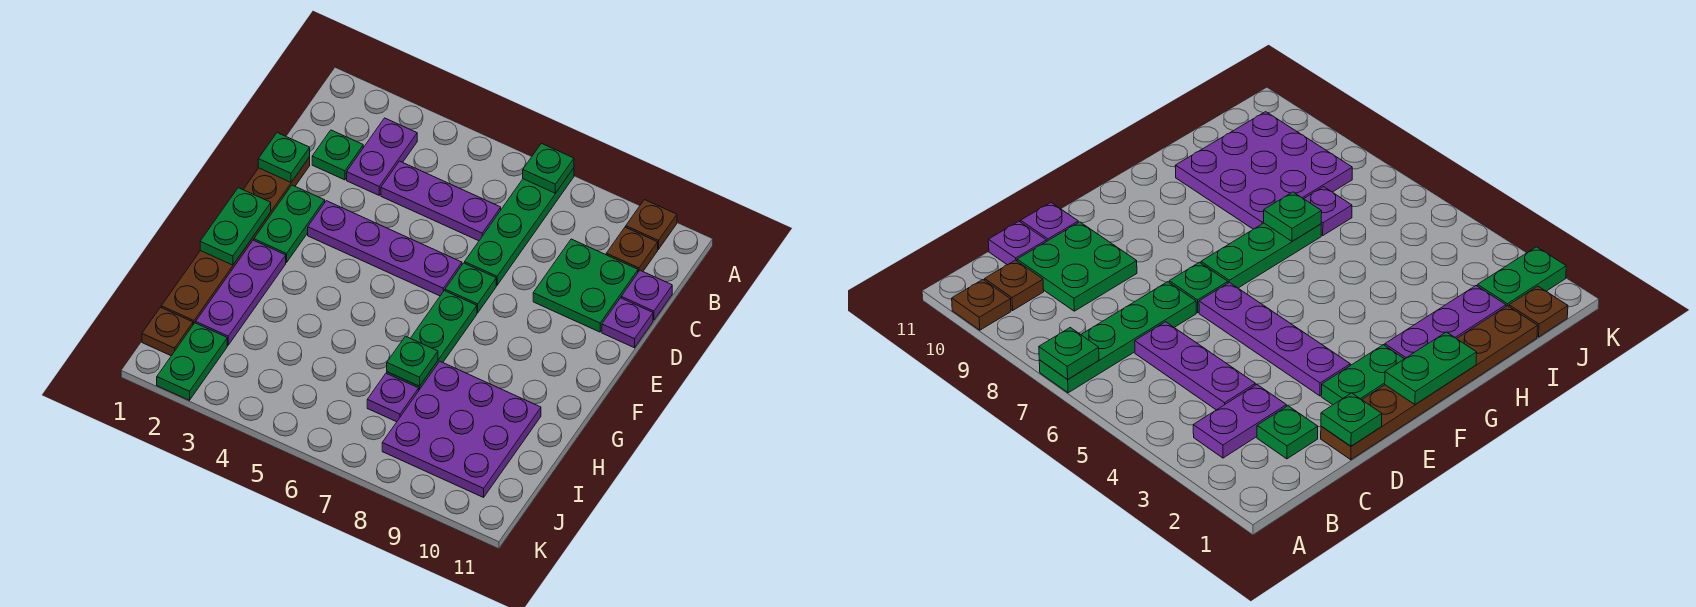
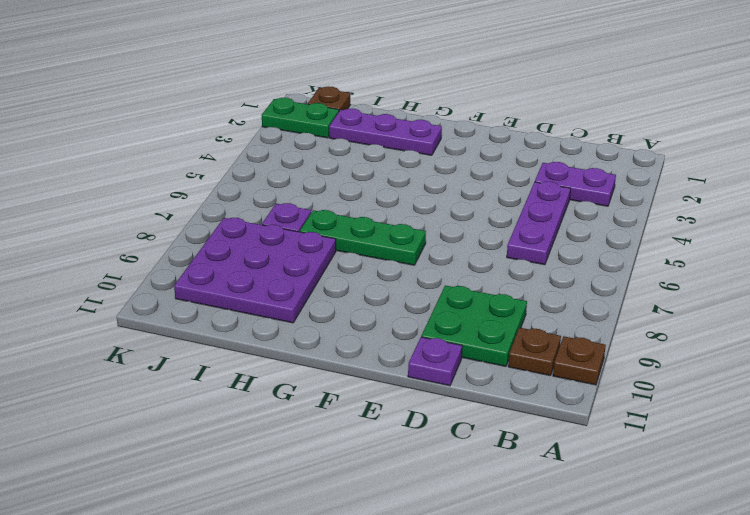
none -> green plate A7:D7 level 1
none -> green plate C2 level 1
none -> purple plate C11 level 1

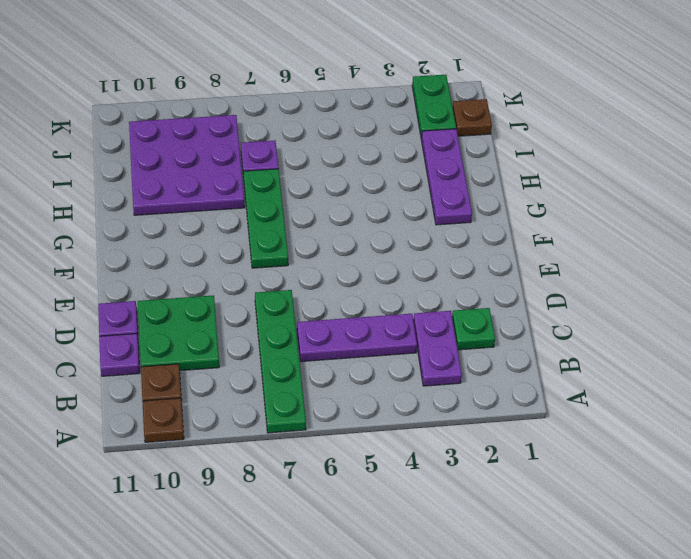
none -> brown plate D1:I1 level 1
none -> green plate E2:F2 level 1
none -> purple plate E3:E6 level 1

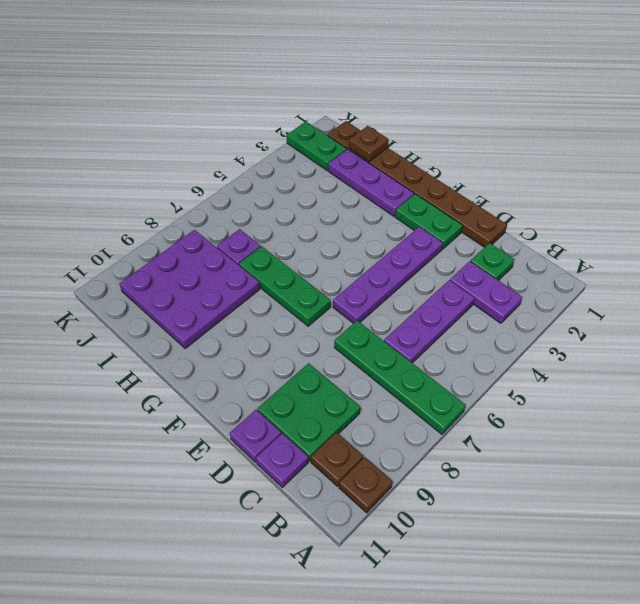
brown plate I1 level 2 -> none
none -> green plate E7 level 1
none -> green plate A7 level 2
none -> green plate D1 level 2

